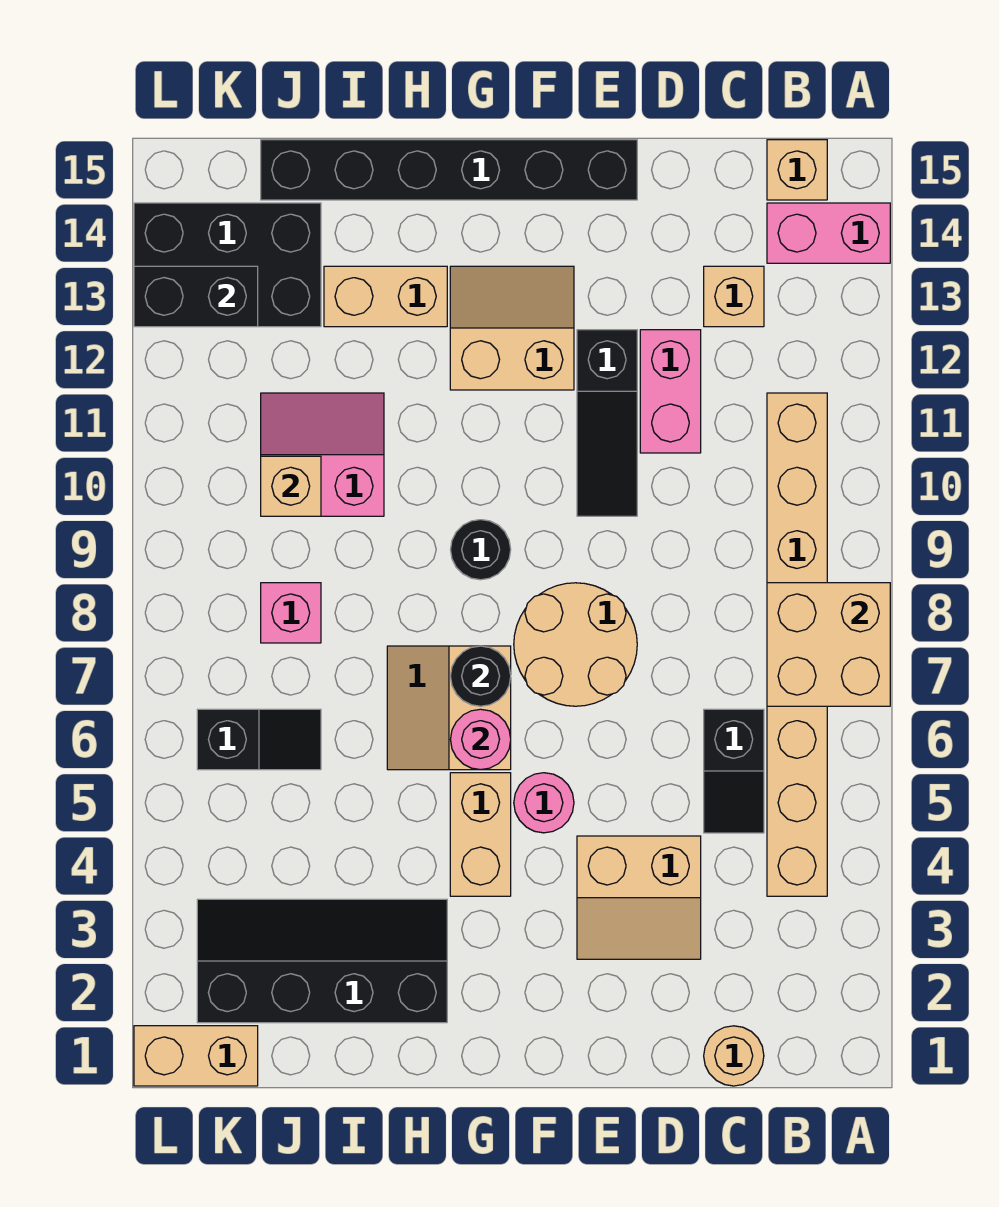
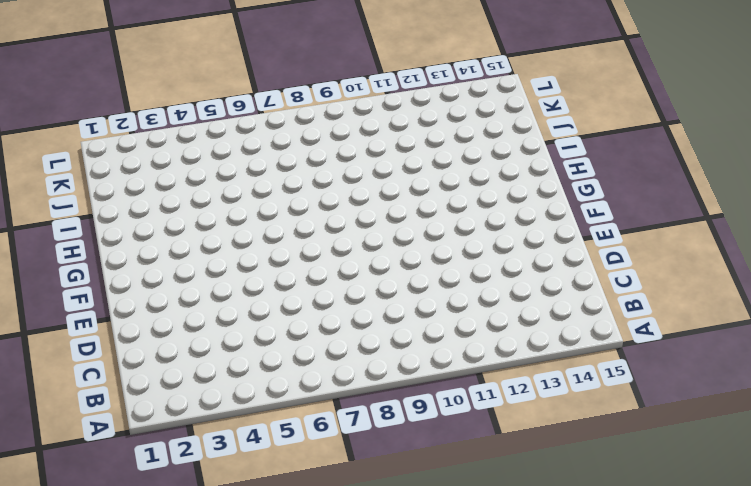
none -> pink brick A14:B14 level 1
none -> tan brick B4:B11 level 1
none -> tan brick B15 level 1

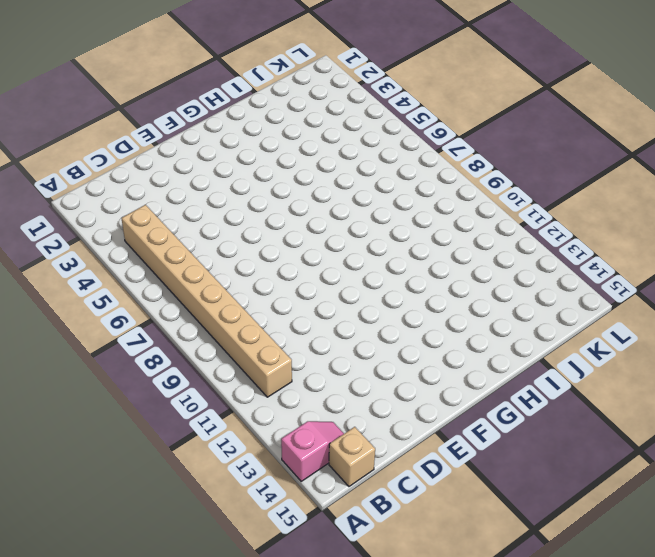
pink slope A14:B14 level 1 top A -> pink brick A14:B14 level 1
none -> tan round brick C1 level 1
none -> black slope C5:C6 level 1 top 6
none -> tan brick C13 level 1

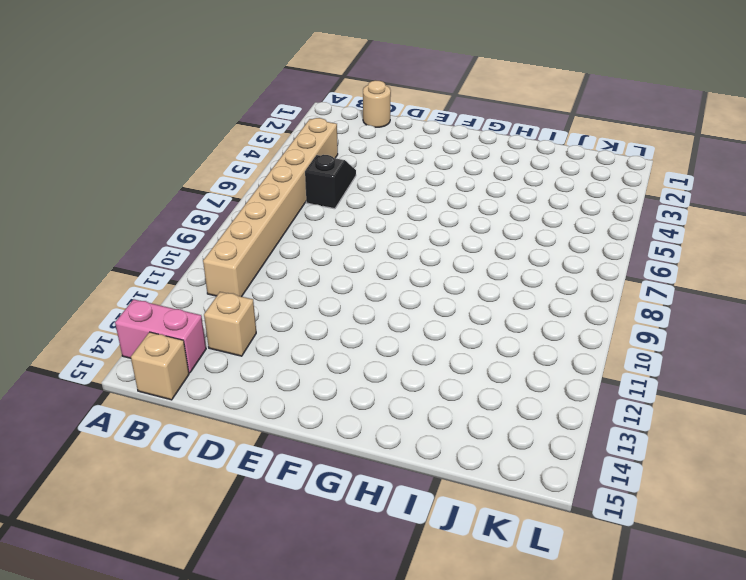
none -> tan slope D3:E4 level 1 top 4
none -> pink brick D11:D12 level 1
none -> tan round brick E7:F8 level 1

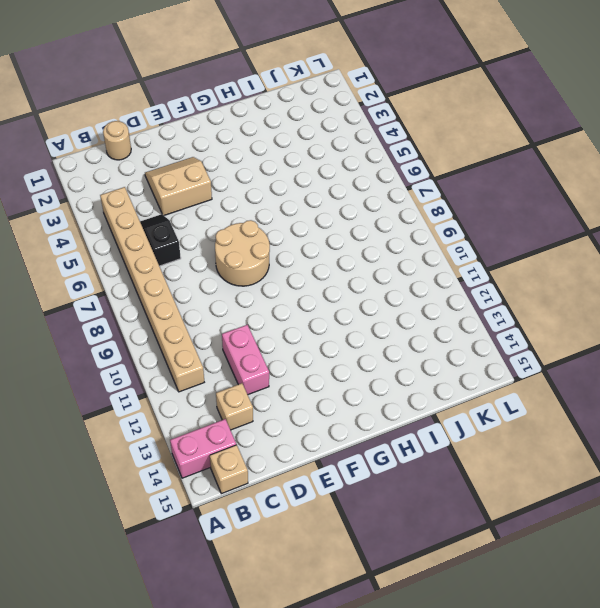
none -> black slope E10:E12 level 1 top 12
none -> black brick E15:J15 level 1
none -> pink round brick F5 level 1

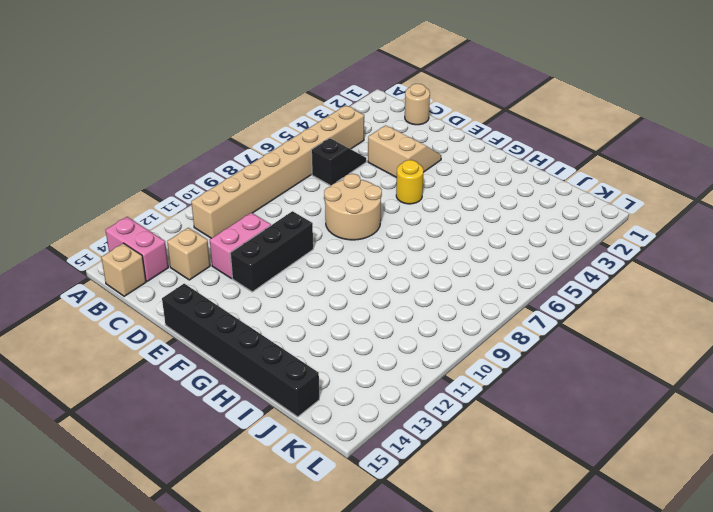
black brick E10:E12 level 1 -> black slope E10:E12 level 1 top 12
yellow round brick F5 level 1 -> pink round brick F5 level 1
none -> tan slope F12:G13 level 1 top 12
none -> tan brick G4:G5 level 1
none -> tan slope G6:H7 level 1 top G

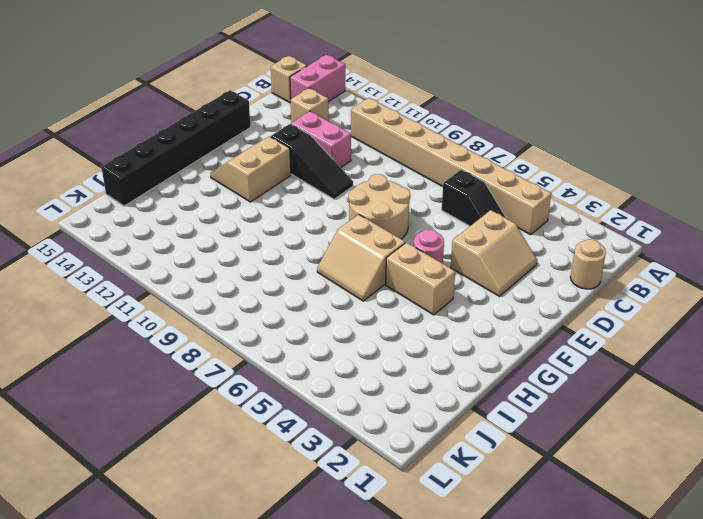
none -> black round brick G9 level 1
none -> black slope H2:K3 level 1 top 2
none -> tan brick H13:I13 level 1

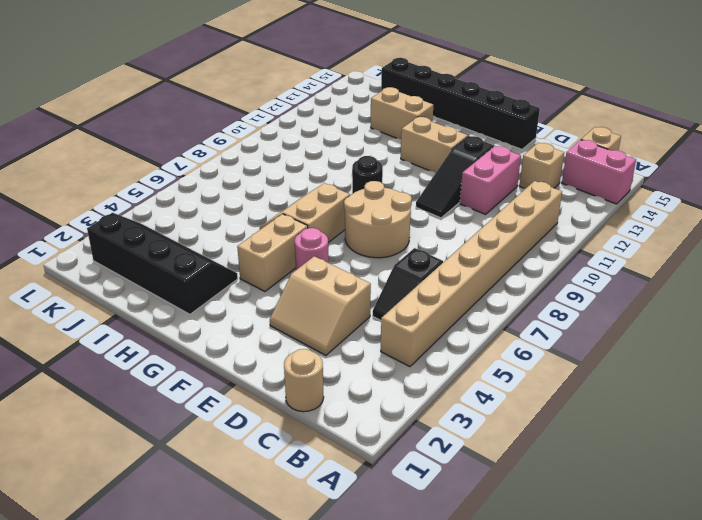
none -> pink slope I10:J11 level 1 top 10
none -> black slope J6:K6 level 1 top K
none -> pink brick J8 level 1

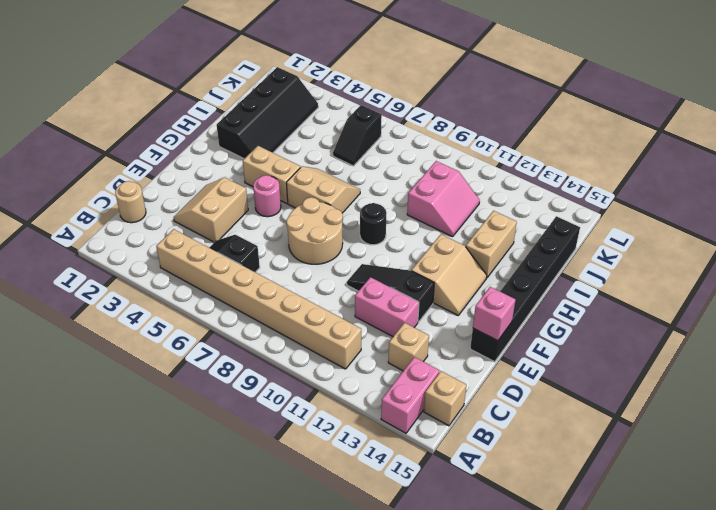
pink brick E15 level 2 -> pink brick J8 level 1
none -> black brick J13:L14 level 1
none -> tan brick K1:L1 level 1
none -> tan brick A7:B8 level 2

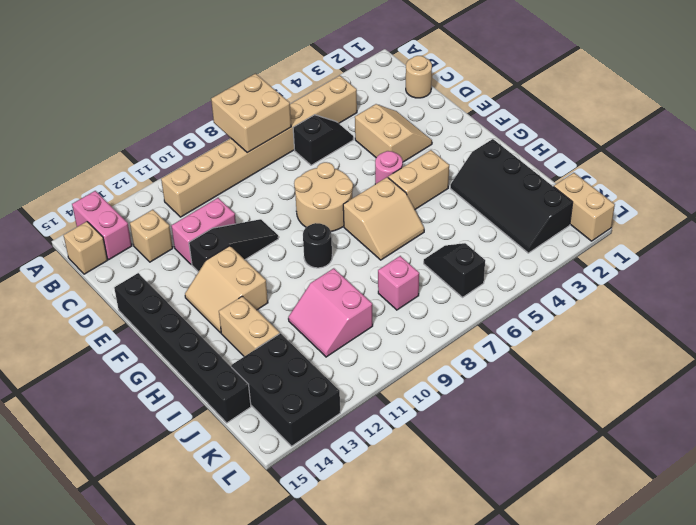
none -> pink round brick G6 level 2
none -> black round brick G7 level 2
none -> tan brick J10 level 2

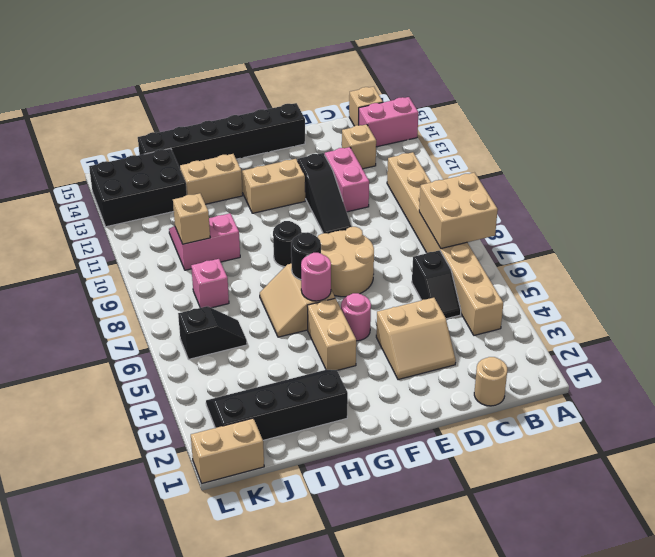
none -> black brick K13:L13 level 2

